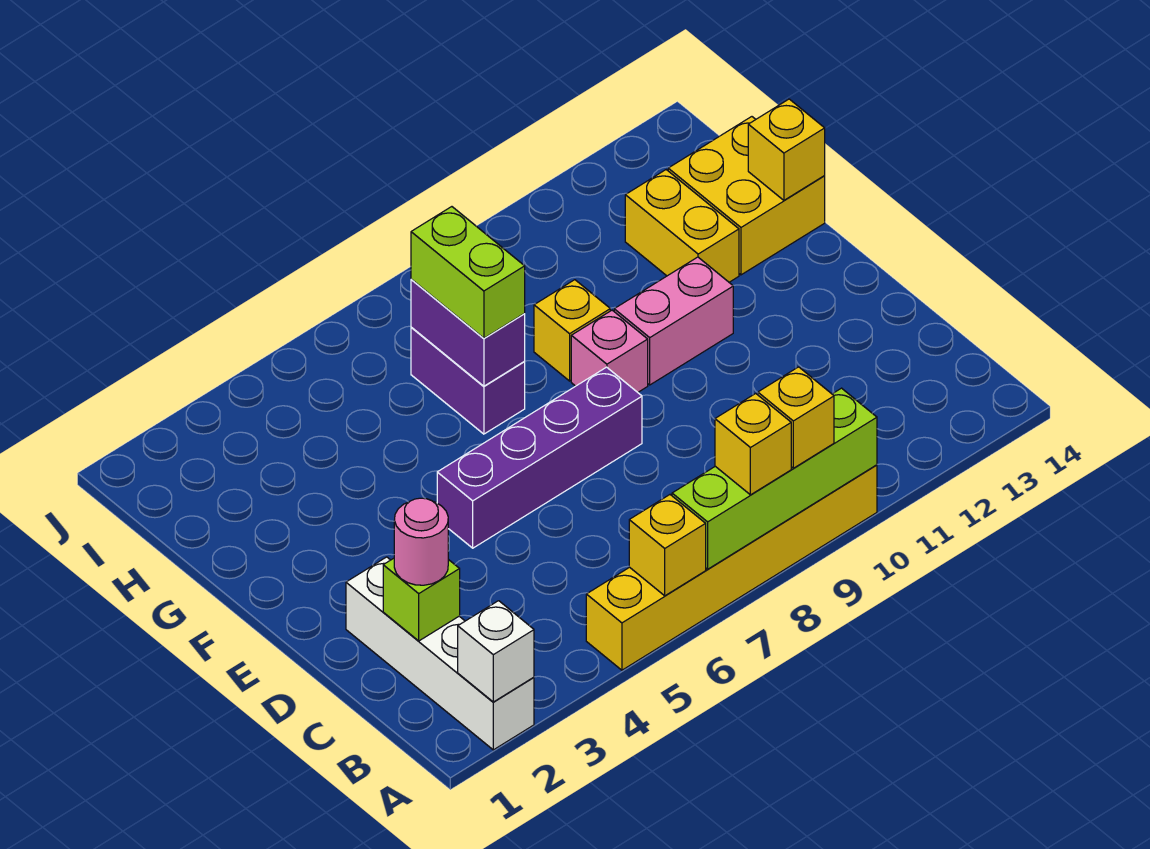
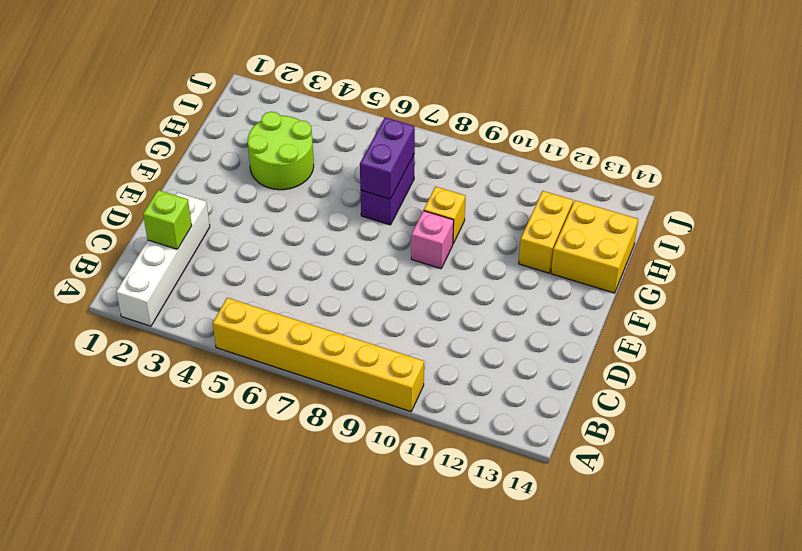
lime round brick G3:H4 level 1 -> none
none -> purple brick E5:E8 level 1
none -> pink brick F10:F11 level 1
none -> white brick A2 level 2

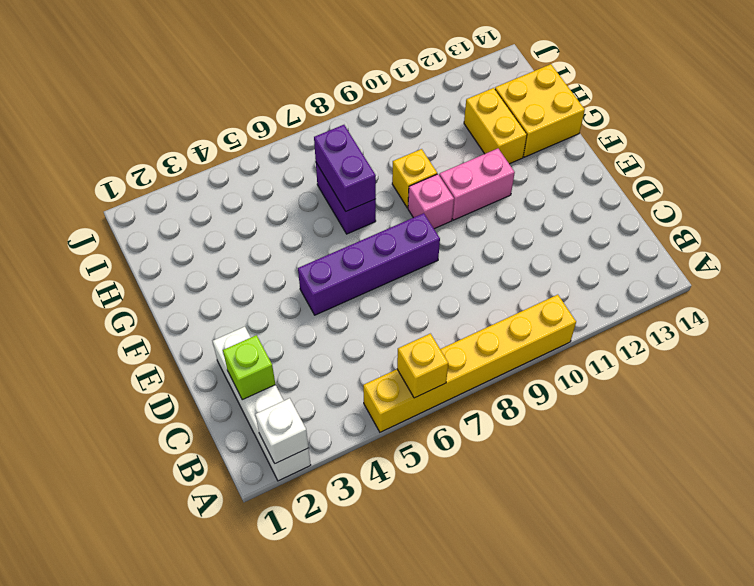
none -> lime brick A7:A10 level 2
none -> yellow brick G14 level 2
none -> yellow brick A8 level 3

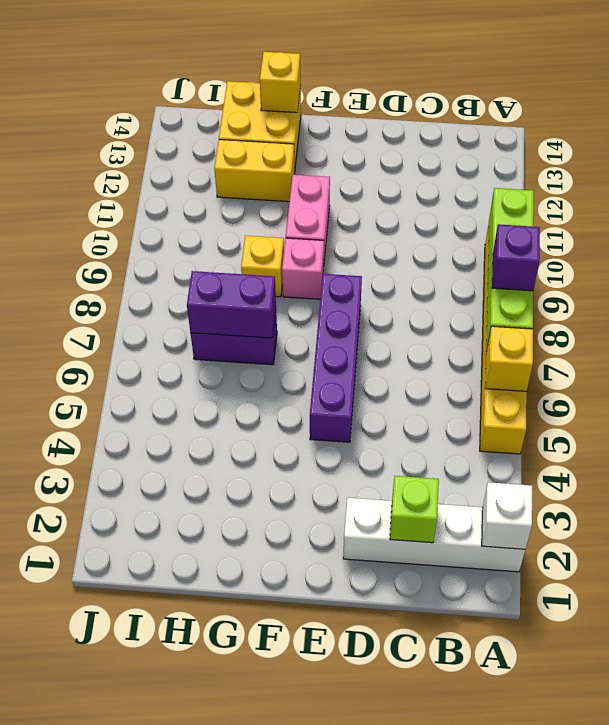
purple brick A8 level 3 -> yellow brick A8 level 3
none -> yellow brick A9 level 3
none -> pink round brick C2 level 3
none -> lime brick G7:H7 level 3

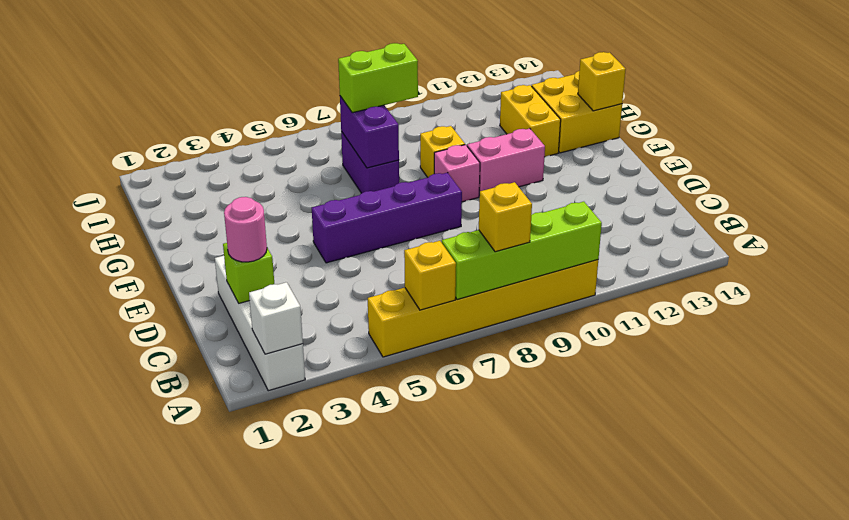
lime brick H7:H8 level 3 -> lime brick G7:H7 level 3
none -> yellow brick A9 level 3

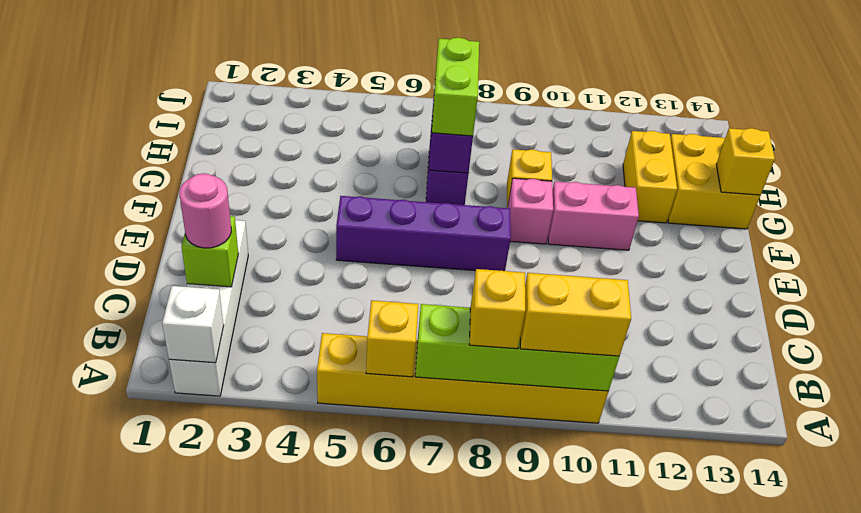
yellow brick A9:A10 level 3 -> yellow brick A9 level 3

